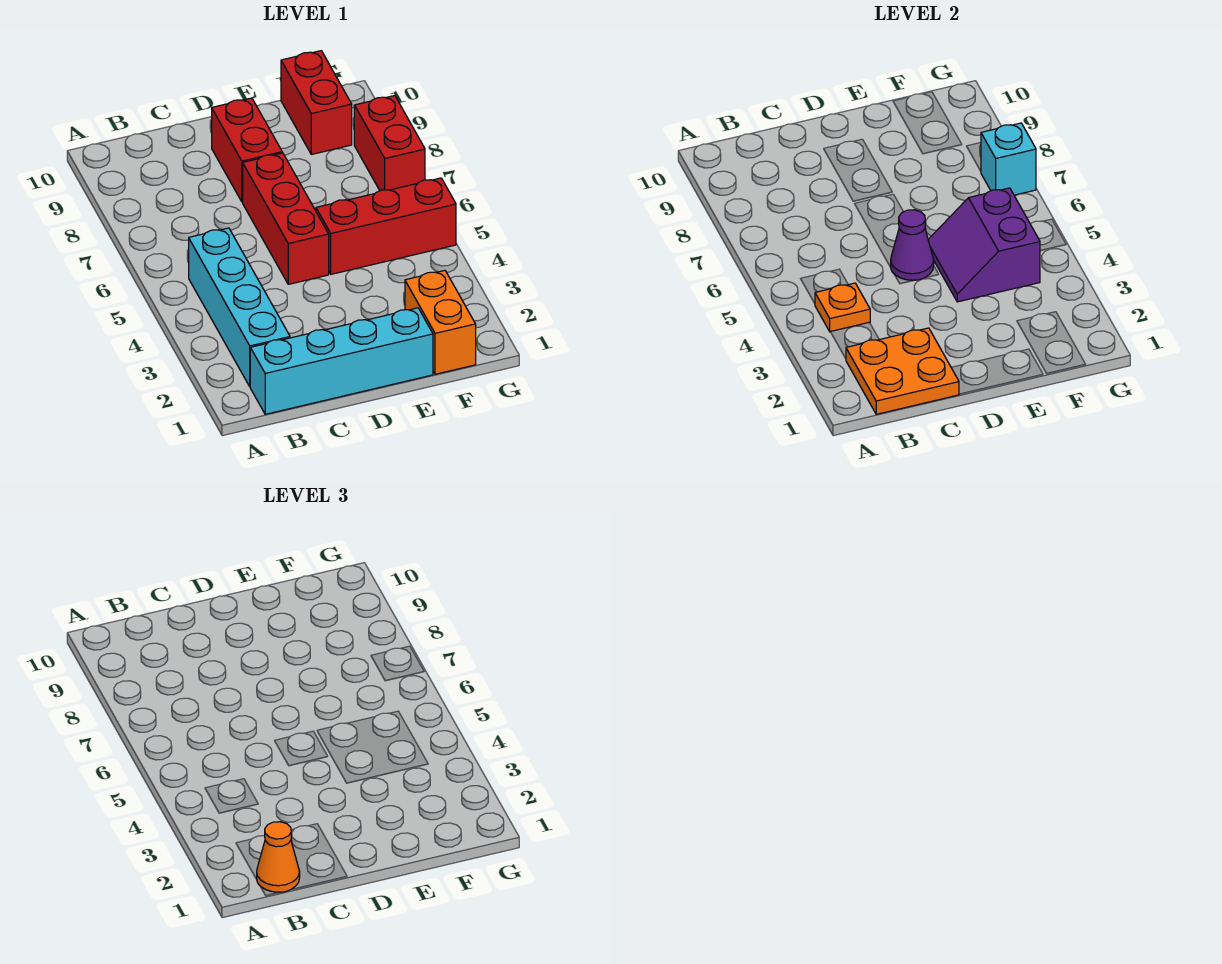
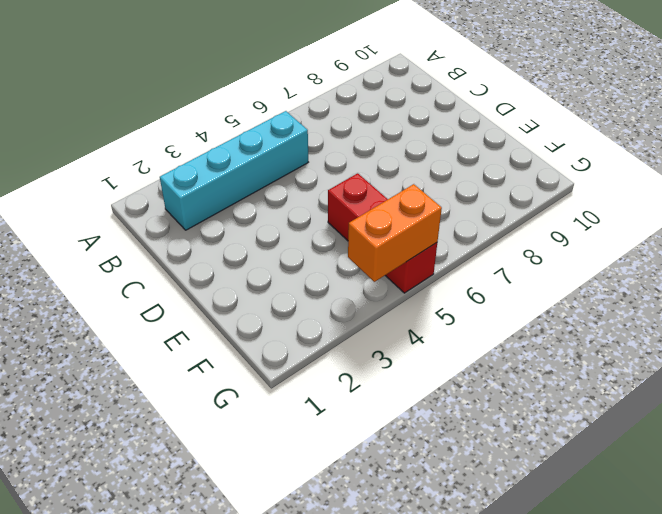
orange brick G4:G5 level 2 -> orange brick F1:F2 level 1
none -> cyan brick B1:E1 level 1
none -> red brick D5:D7 level 1
none -> red brick D8:D9 level 1

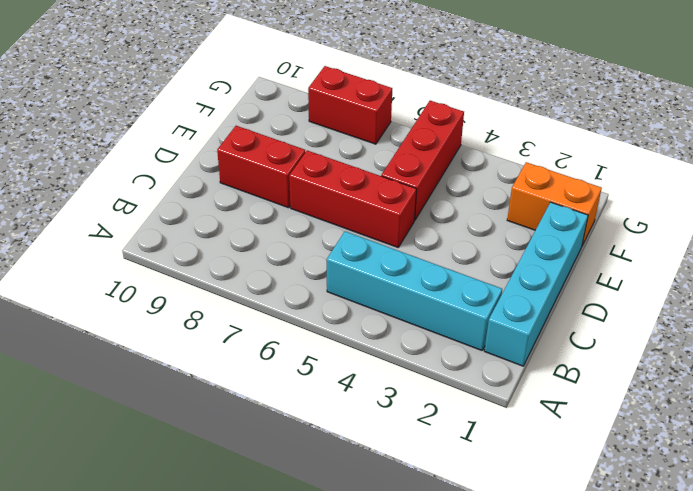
none -> red brick F9:F10 level 1
none -> orange plate B1:C2 level 2
none -> orange plate B4 level 2

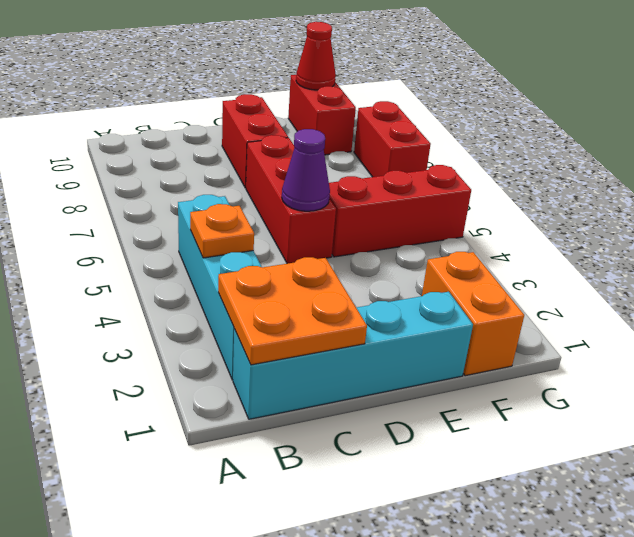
red cone F10 level 2 -> none
none -> purple slope E4:F5 level 2 top F
none -> cyan brick G7 level 2
none -> orange cone B1 level 3

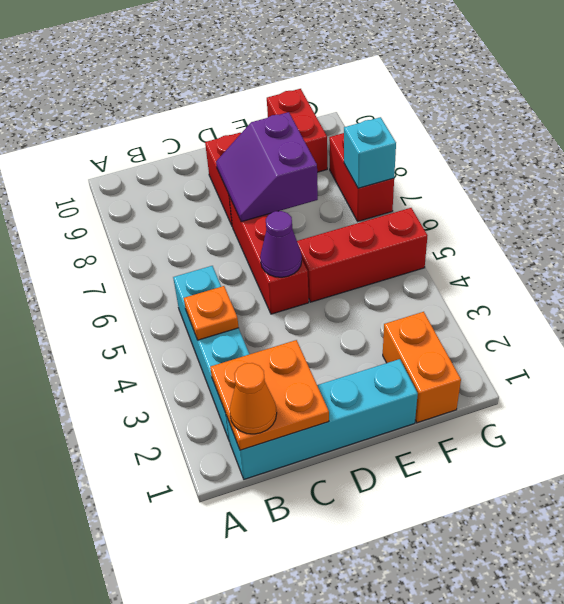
purple slope D7:E8 level 2 top E -> purple slope E4:F5 level 2 top F

